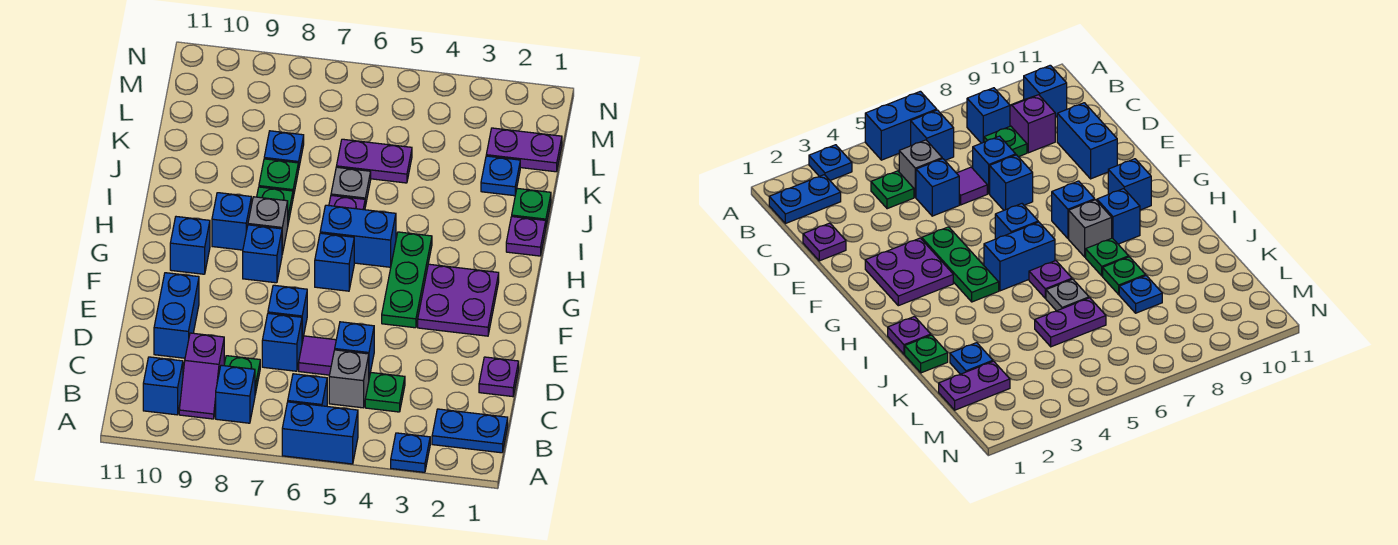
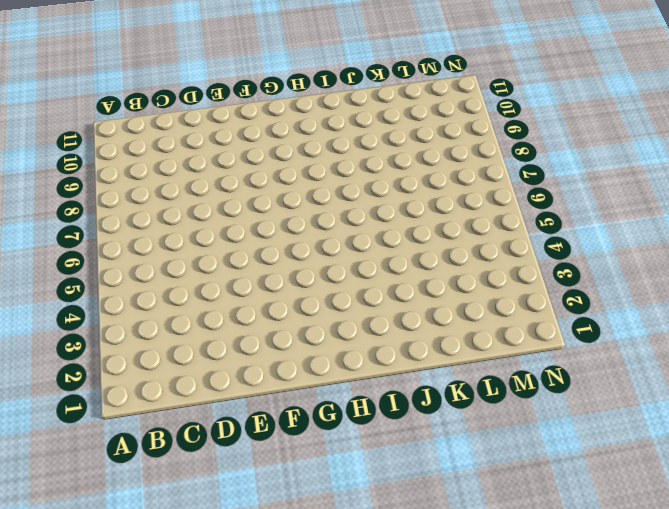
none -> blue plate A3 level 1
none -> blue brick A5:A6 level 1
none -> blue plate B1:B2 level 1
none -> blue brick B6 level 1

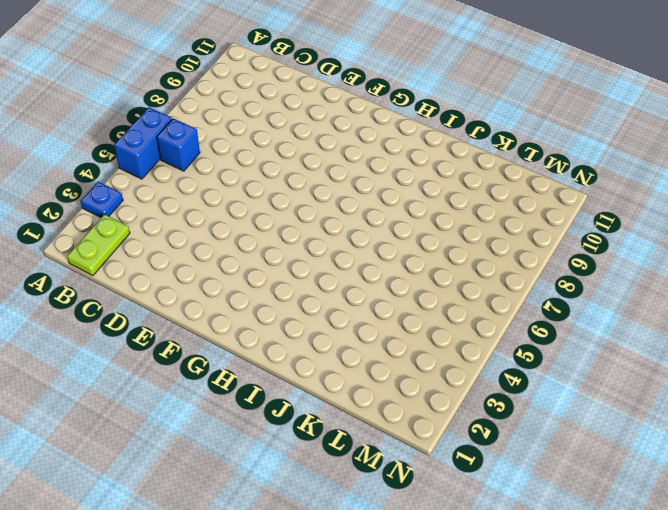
lime plate B1:B2 level 1 -> blue plate B1:B2 level 1
none -> blue brick B8 level 1
none -> purple slope B9:C9 level 1 top C
none -> blue brick B10 level 1
none -> green plate C4 level 1

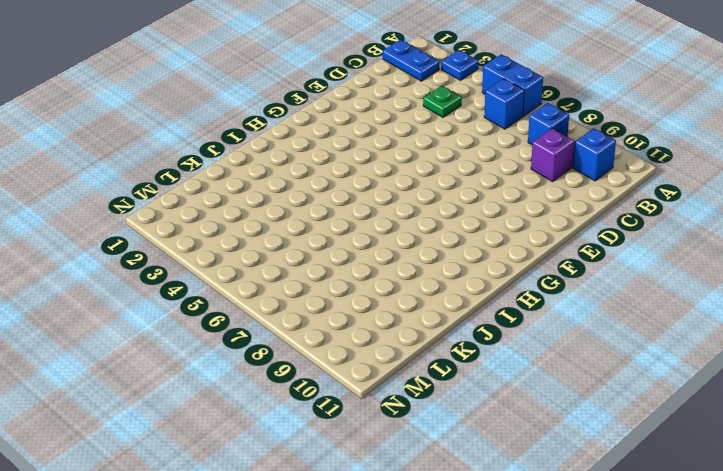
none -> grey brick C5 level 1
none -> green plate C8 level 1
none -> purple plate D1 level 1
none -> blue brick D5 level 1

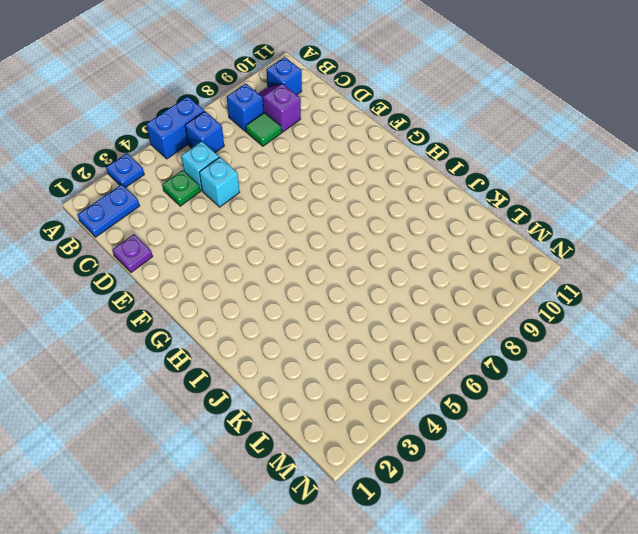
cyan brick C5 level 1 -> grey brick C5 level 1
green tile C8 level 1 -> green plate C8 level 1
cyan brick D5 level 1 -> blue brick D5 level 1
none -> purple tile D6 level 1
none -> blue brick D7 level 1
none -> blue brick D10:E10 level 1
none -> blue brick E7 level 1

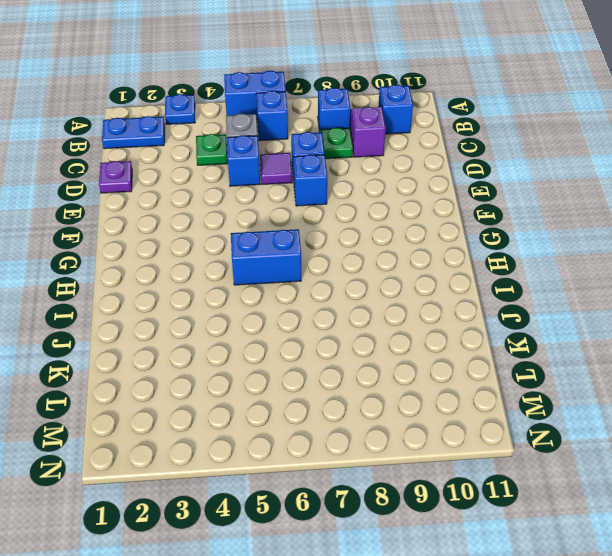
none -> blue brick D10:E10 level 1
none -> purple plate F2:G3 level 1
none -> green plate F4:H4 level 1
none -> blue brick G6 level 1

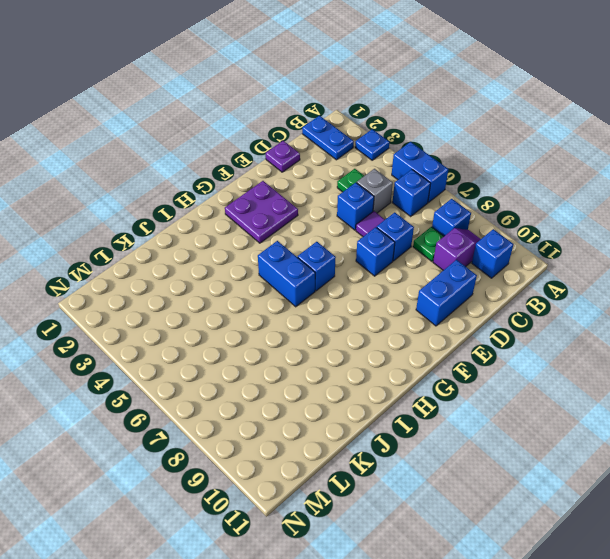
none -> green plate F4:H4 level 1
none -> blue brick G8 level 1
none -> blue brick G10 level 1
none -> grey brick H8 level 1

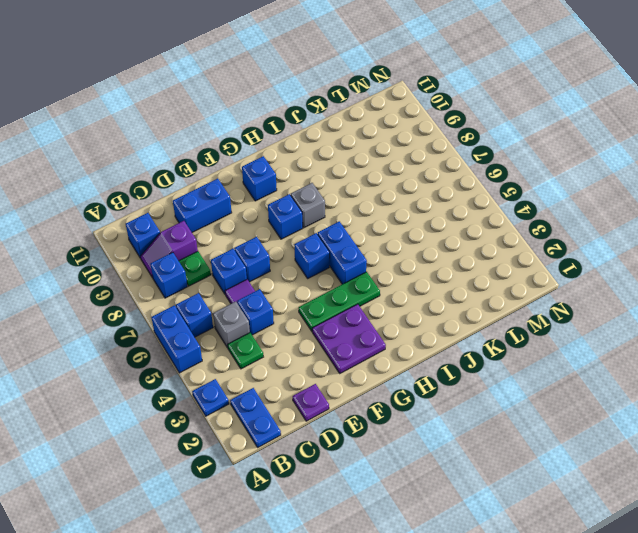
none -> blue brick H9 level 1
none -> purple plate I1 level 1
none -> purple plate I6 level 1
none -> green plate I8 level 1

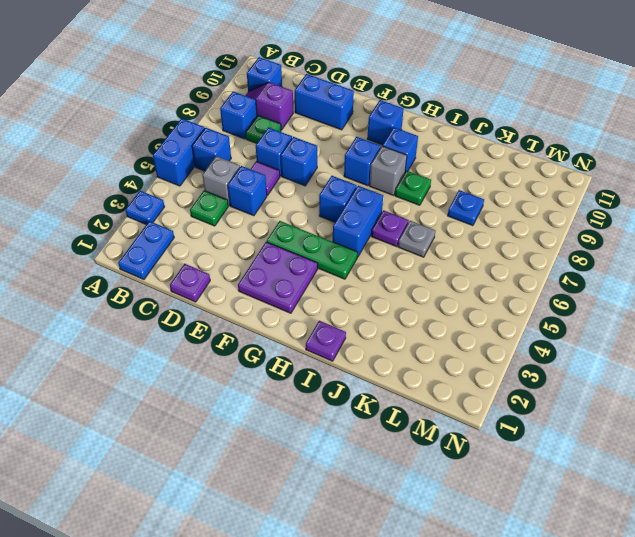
none -> green plate J1 level 1
none -> green plate J8 level 1
none -> blue plate K2 level 1
none -> purple plate K5:K6 level 1

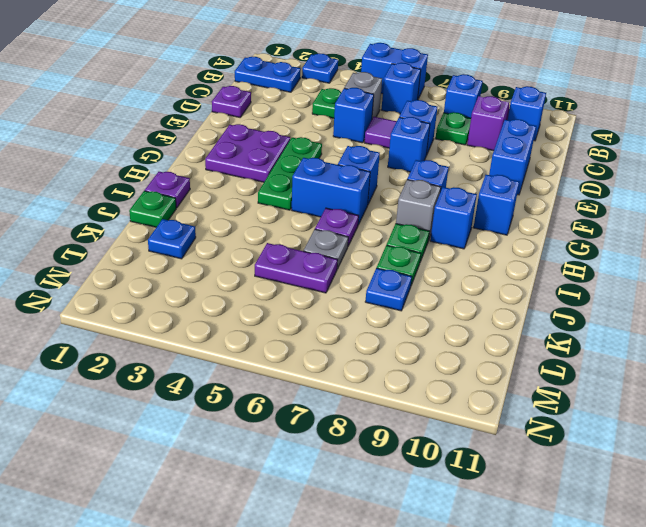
none -> purple plate L1:L2 level 1

